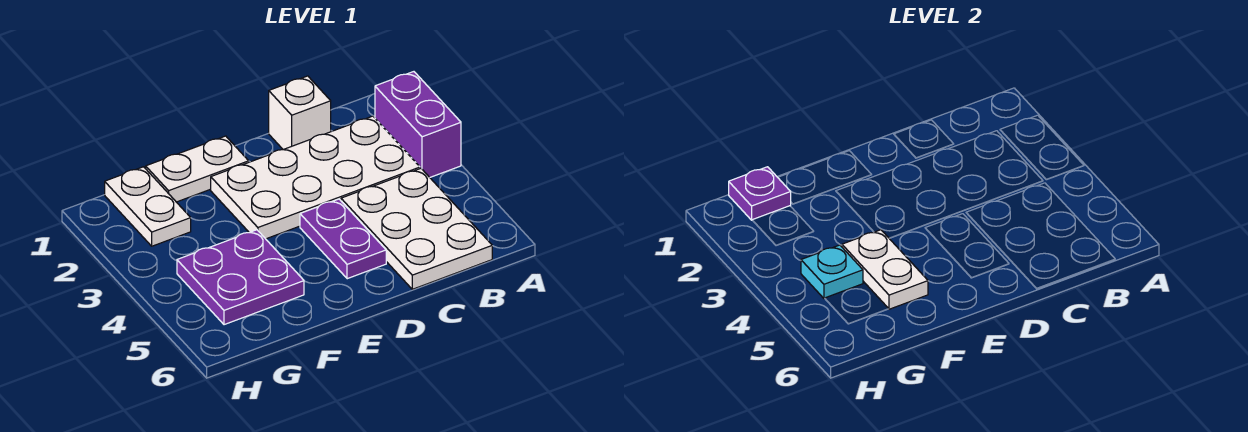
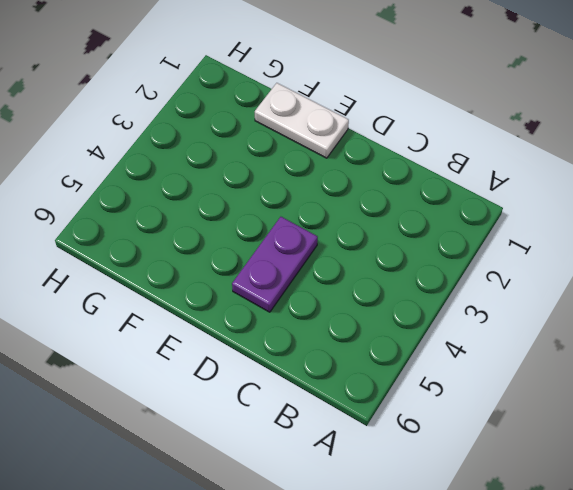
none -> purple brick A2:A3 level 1
none -> white plate B2:E3 level 1

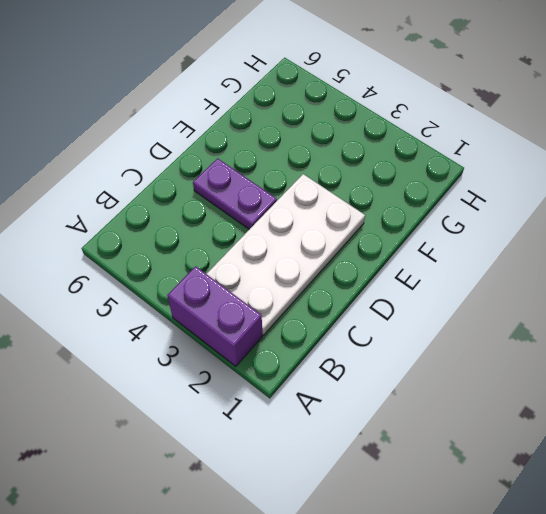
none -> white plate B4:C6 level 1
none -> white brick C1 level 1

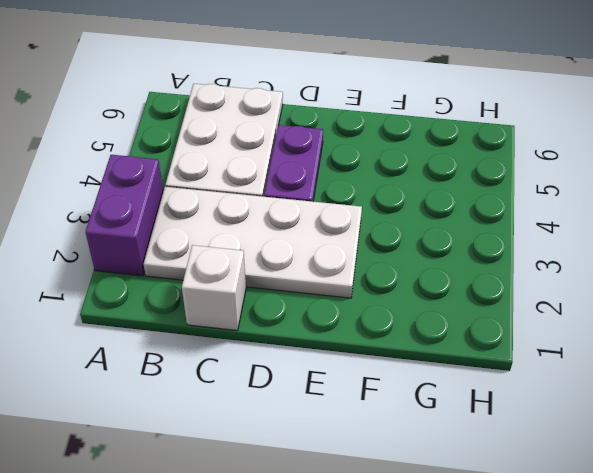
none -> white plate E1:F1 level 1
none -> purple plate F4:G5 level 1

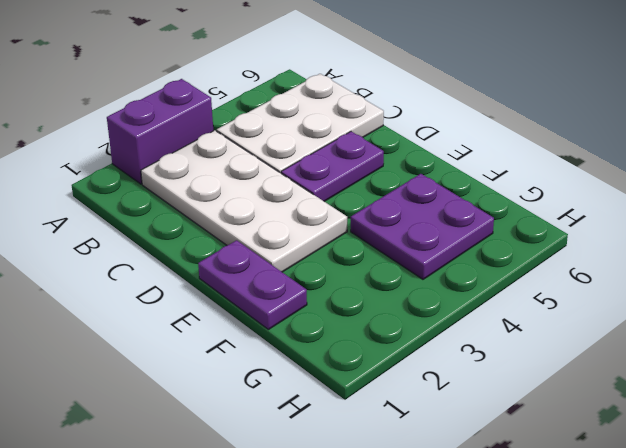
purple plate E1:F1 level 1 -> white plate E1:F1 level 1
none -> white brick C1 level 1
none -> white plate G1:G2 level 1

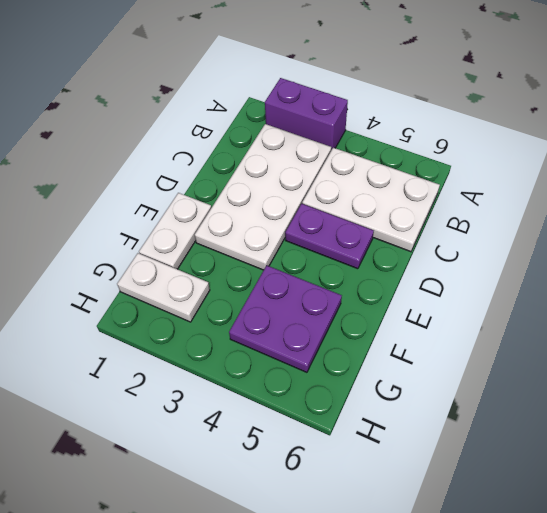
none -> white brick C1 level 1
none -> white plate F4:F5 level 2

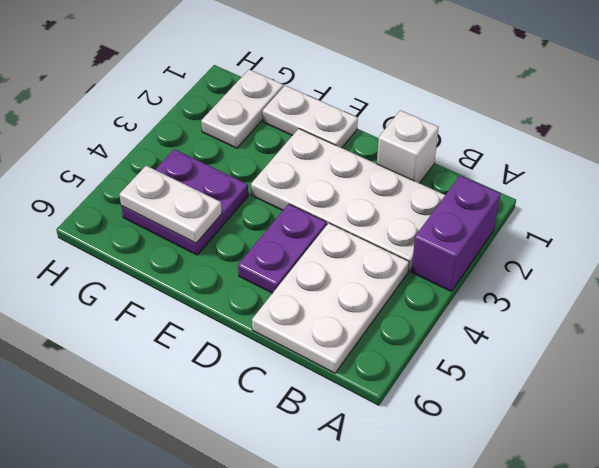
white plate F5:G5 level 2 -> white plate F4:F5 level 2
none -> purple plate G1 level 2
none -> cyan plate G4 level 2

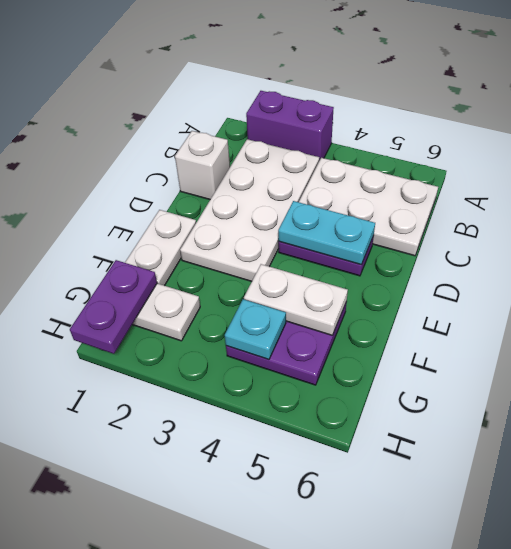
cyan plate D4:D5 level 2 -> none
purple plate G1:H1 level 2 -> purple plate G1 level 2

